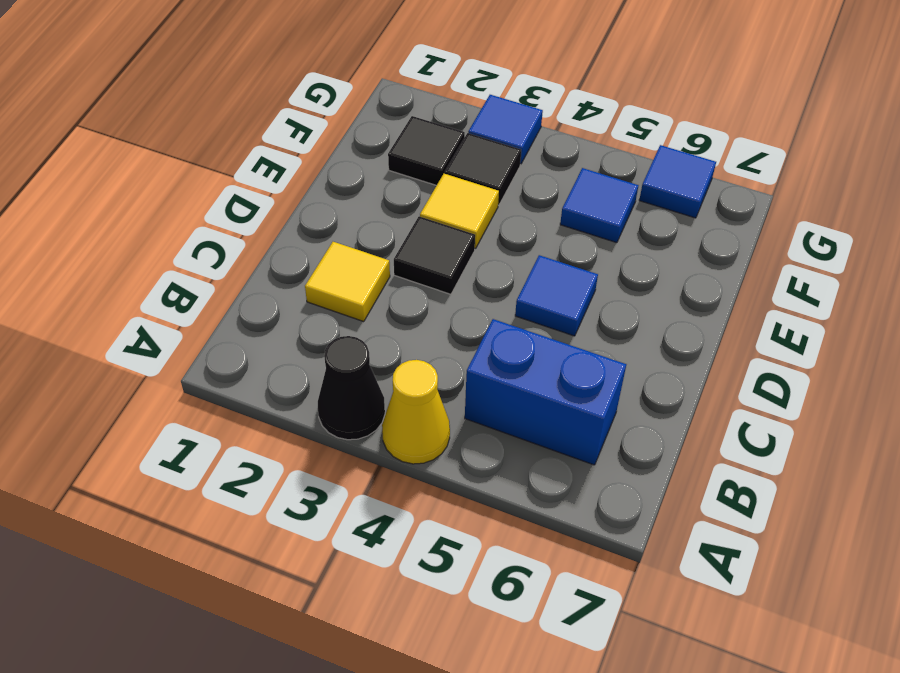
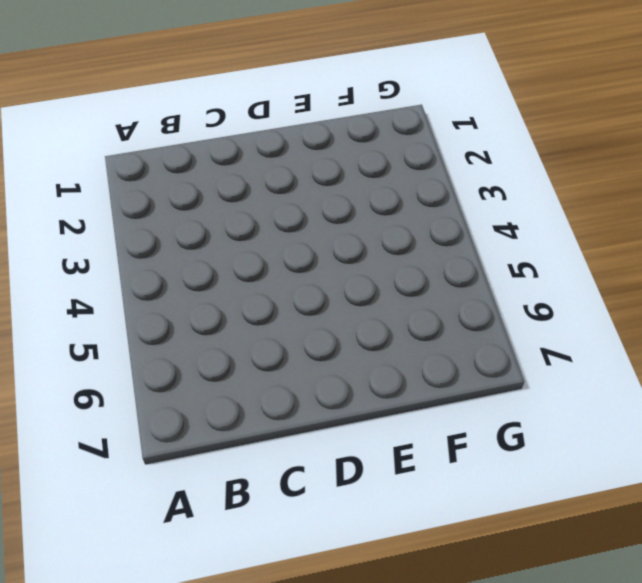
none -> black cone A3 level 1
none -> yellow cone A4 level 1
none -> blue brick B5:B6 level 1

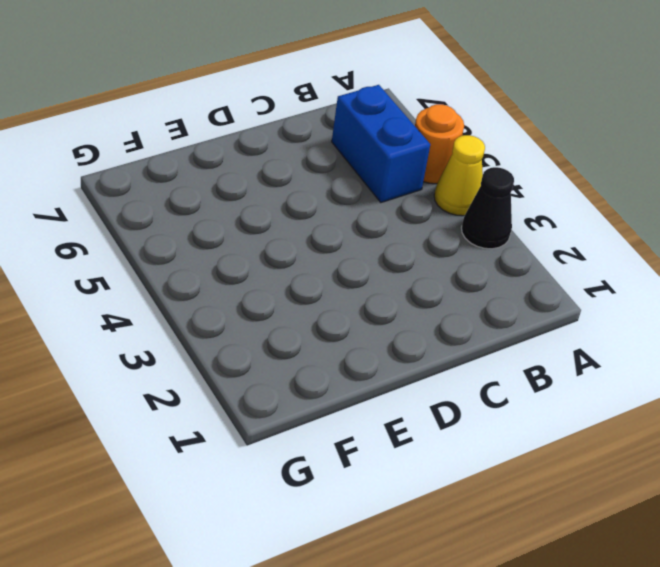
orange round brick A5 level 1 -> none
none -> yellow tile C2 level 1
none -> black tile D3 level 1
none -> blue tile D5 level 1

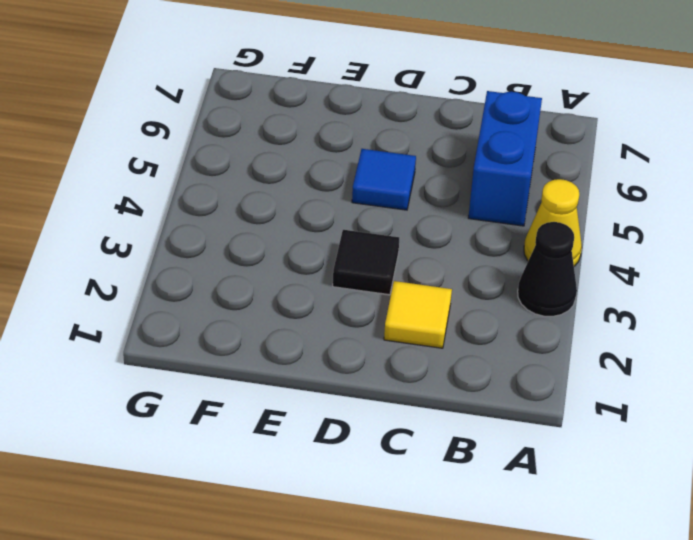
none -> yellow tile E3 level 1
none -> black tile F2 level 1
none -> black tile F3 level 1

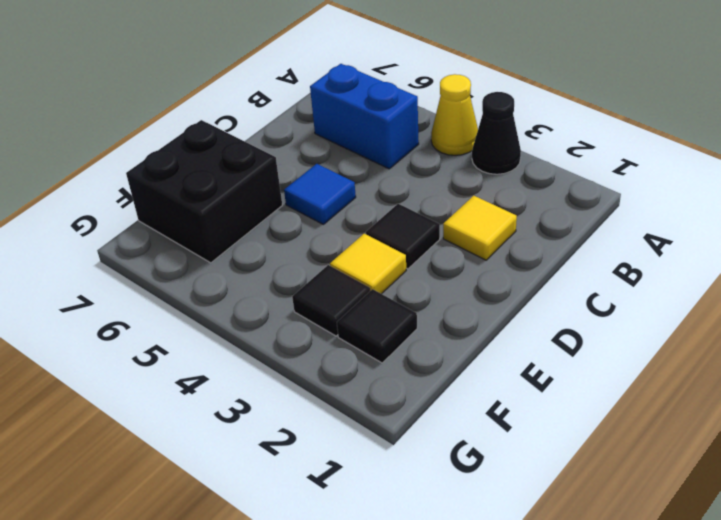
black brick E6:F7 level 1 -> none
none -> blue tile F5 level 1
none -> blue tile G3 level 1
none -> blue tile G6 level 1

